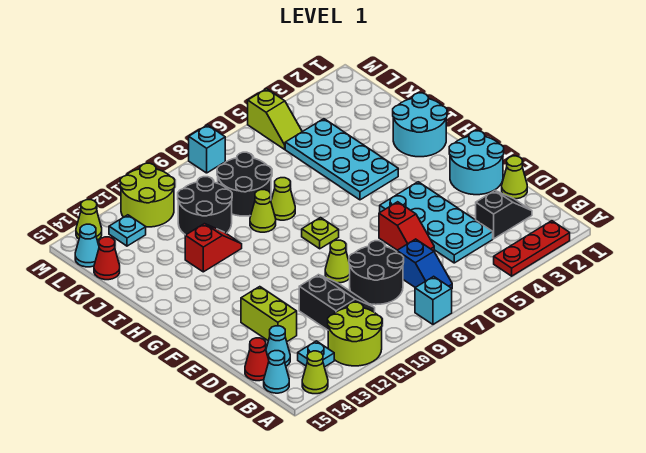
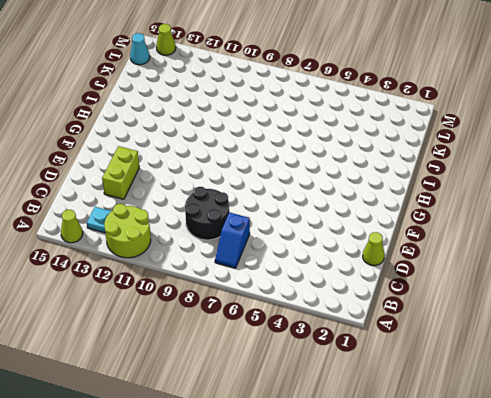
none -> red plate A2:A4 level 1
none -> cyan brick A8 level 1
none -> cyan cone B15 level 1
none -> black slope C2:C3 level 1 top 3

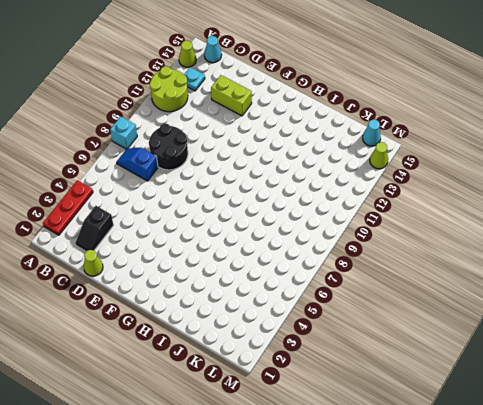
none -> cyan plate C4:F5 level 1
none -> black slope C10:D11 level 1 top 11
none -> cyan cone C14 level 1
none -> red cone C15 level 1

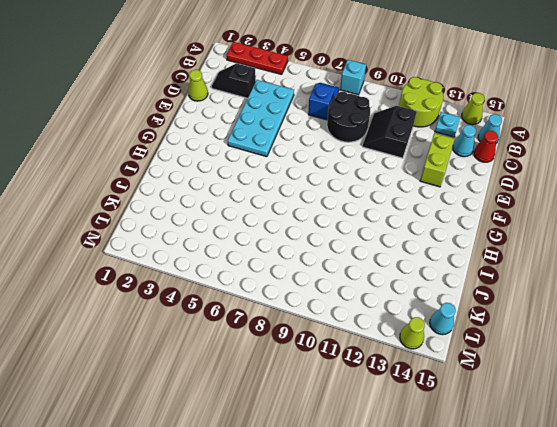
none -> red slope D6:E6 level 1 top E
none -> cyan round brick E1:F2 level 1
none -> lime cone E9 level 1
none -> lime plate G8 level 1

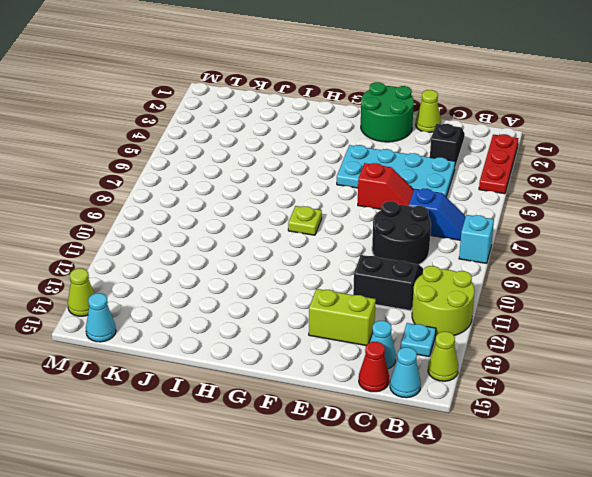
green round brick E1:F2 level 1 -> cyan round brick E1:F2 level 1
none -> lime cone E9 level 1
none -> cyan round brick H1:I2 level 1
none -> cyan plate H4:K5 level 1
none -> lime cone I8 level 1

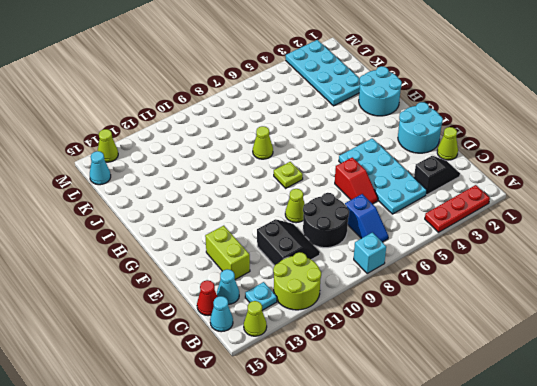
cyan plate J2:M3 level 1 -> cyan plate H4:K5 level 1
none -> lime cone I9 level 1
none -> red slope I11:I12 level 1 top 12
none -> black round brick J8:K9 level 1
none -> black round brick J10:K11 level 1

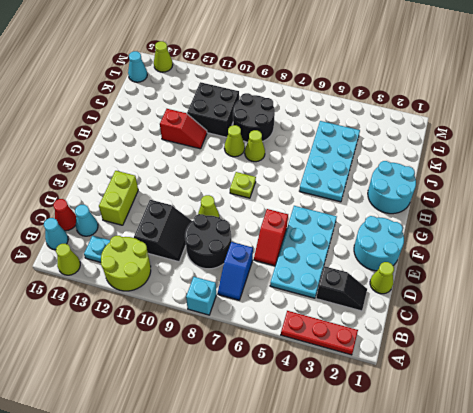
black brick J10:K11 level 1 -> black round brick J10:K11 level 1
none -> red cone K15 level 1
none -> lime slope L5:M5 level 1 top M
none -> lime round brick L11:M12 level 1
none -> cyan plate L13 level 1

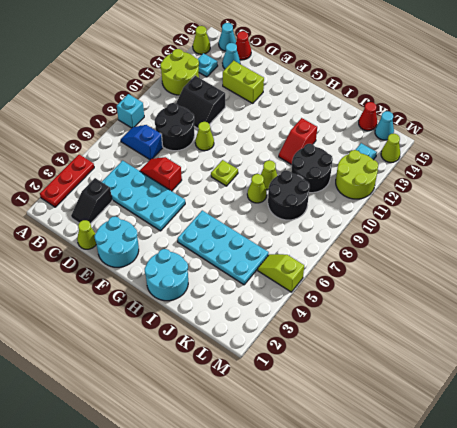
none -> cyan brick M8 level 1

